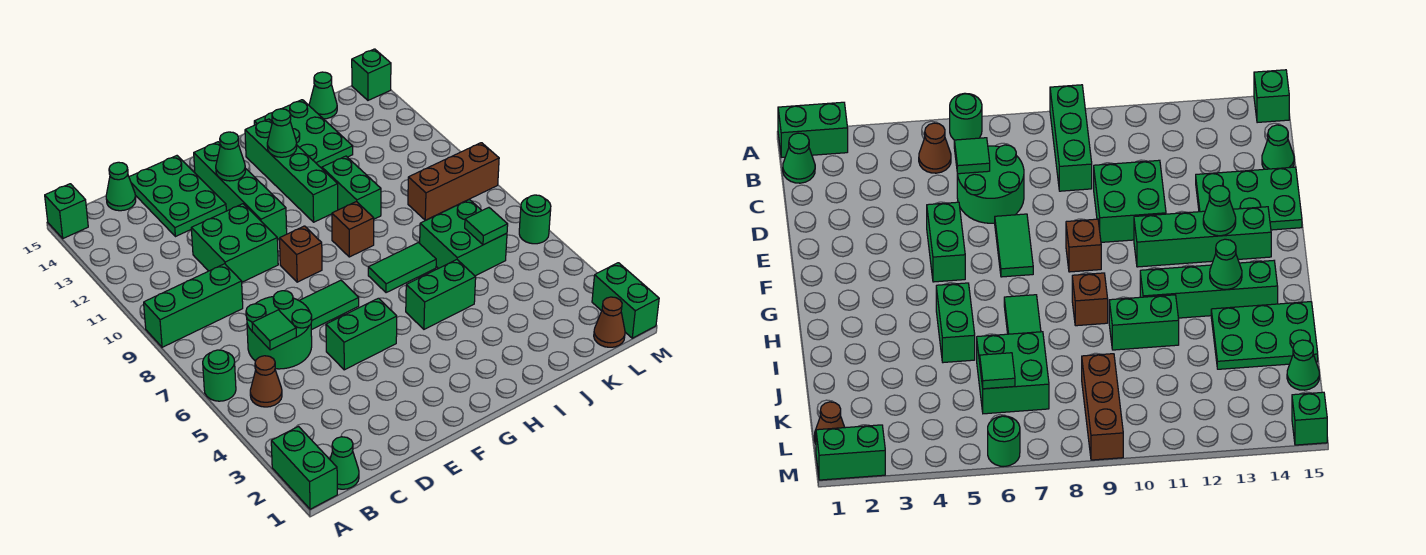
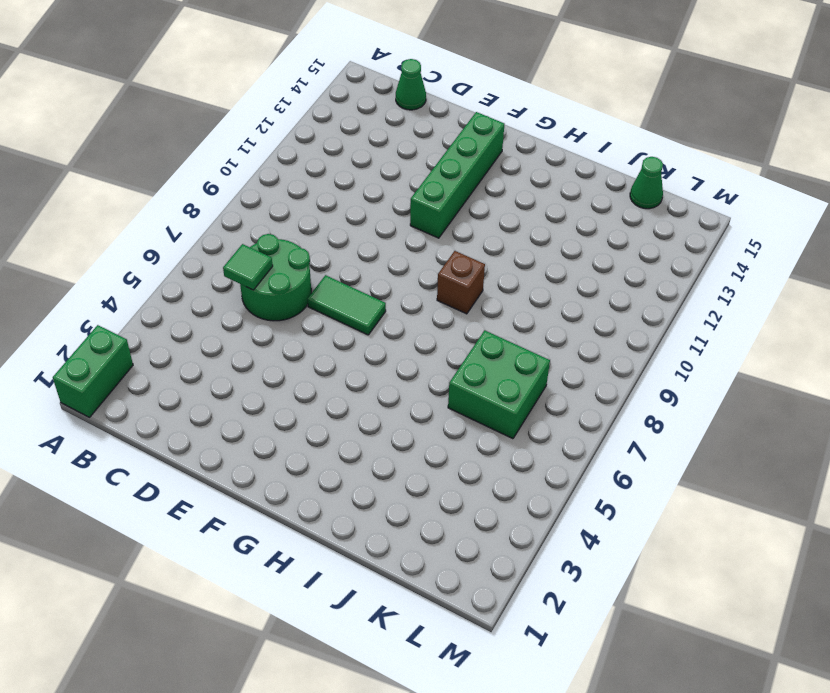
none -> green round brick A6 level 1
none -> green brick A9:C9 level 1
none -> green brick A15 level 1
none -> green cone B1 level 1

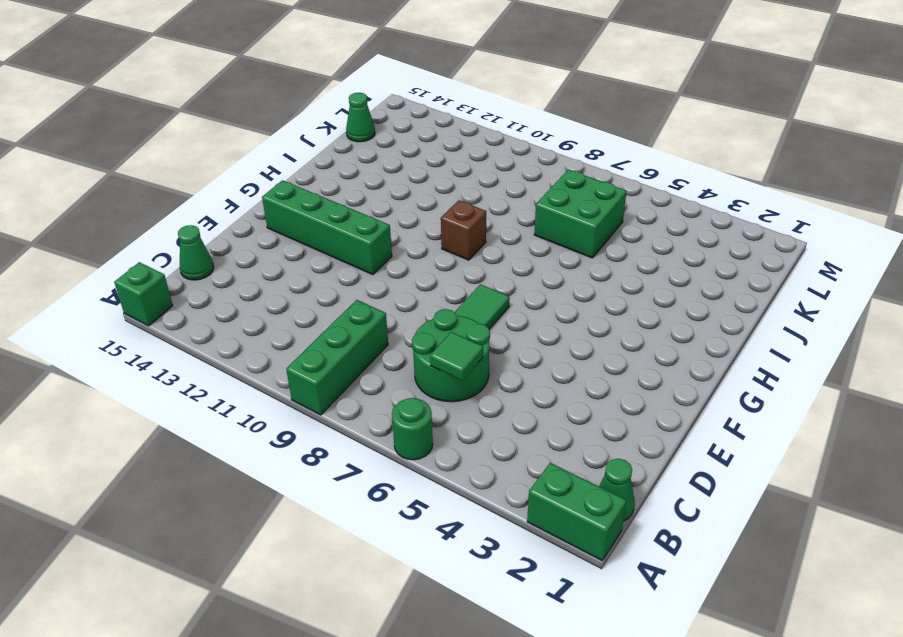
none -> brown cone B5 level 1
none -> green brick D10:E11 level 1
none -> green plate D13:E15 level 1
none -> green brick E5:F5 level 1

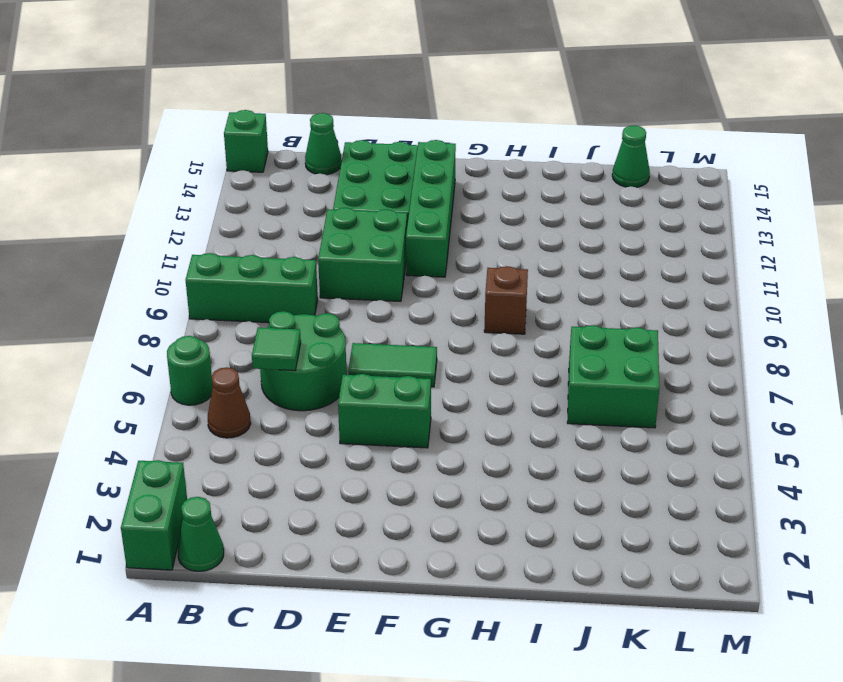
none -> brown brick F9 level 1
none -> green brick H5:I5 level 1
none -> green tile H7:I7 level 1
none -> green brick H11:H14 level 1

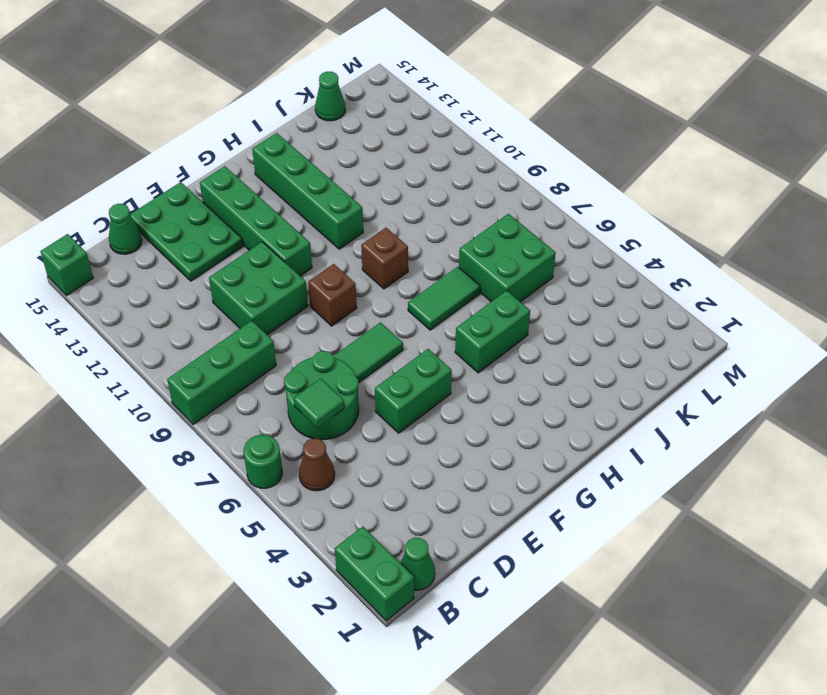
none -> green brick I10:I11 level 1
none -> green plate I13:J15 level 1
none -> brown brick K9:M9 level 1
none -> brown cone L1 level 1

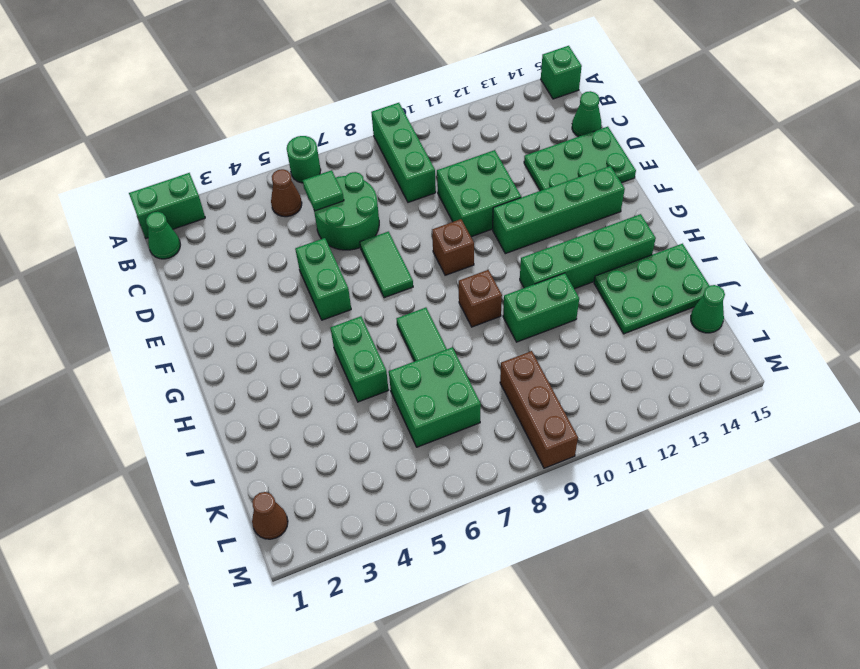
none -> green brick M1:M2 level 1
none -> green round brick M6 level 1
none -> green brick M15 level 1
none -> green cone F13 level 2

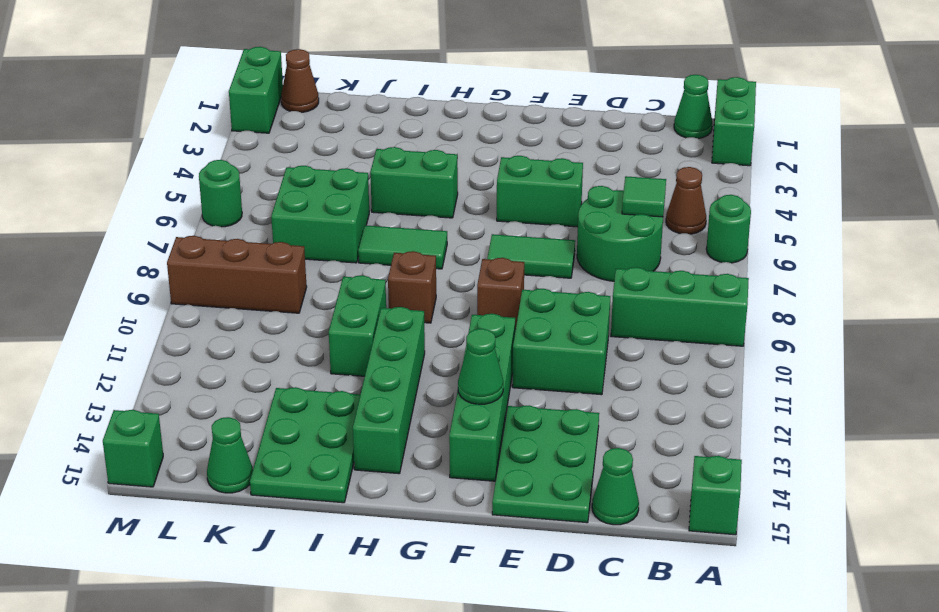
none -> green cone H13 level 2
none -> green tile K6 level 2

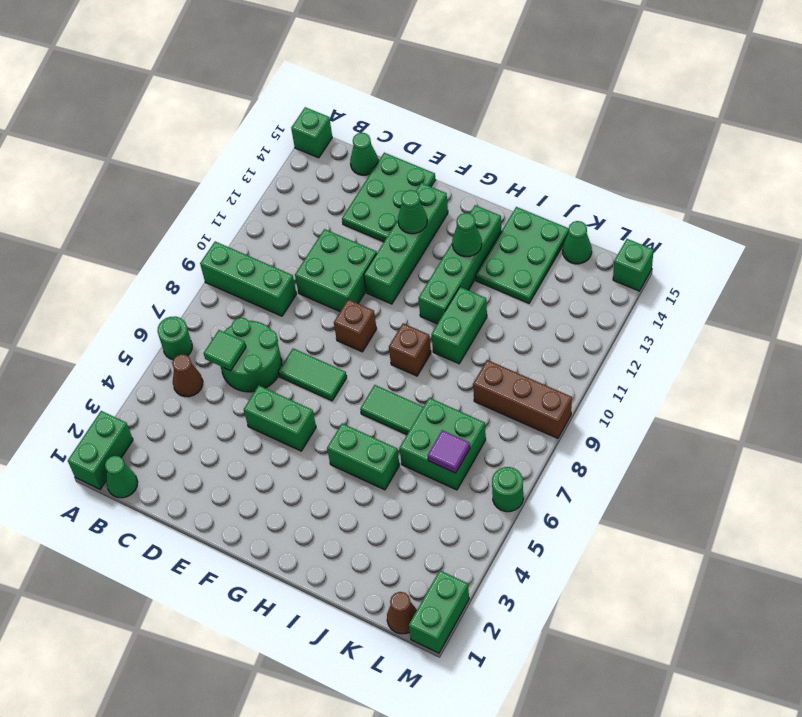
purple tile K6 level 2 -> green tile K6 level 2

